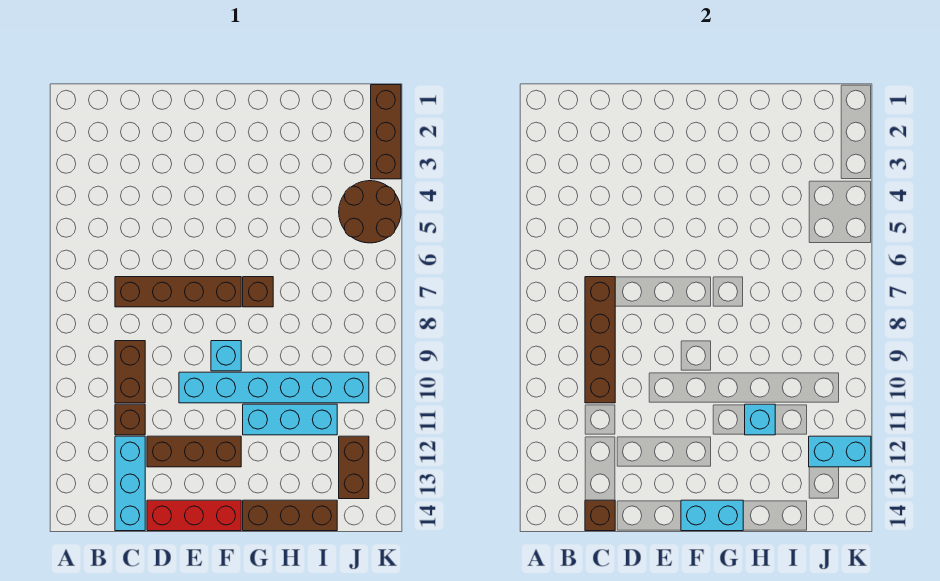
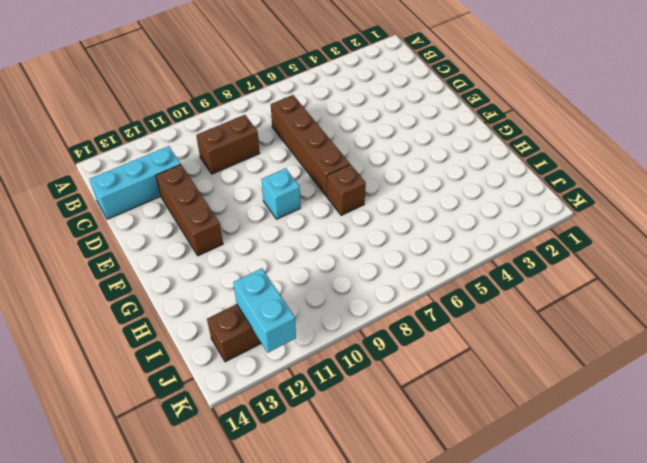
none -> brown brick C11 level 1
none -> red brick D14:F14 level 1
none -> cyan brick E10:J10 level 1

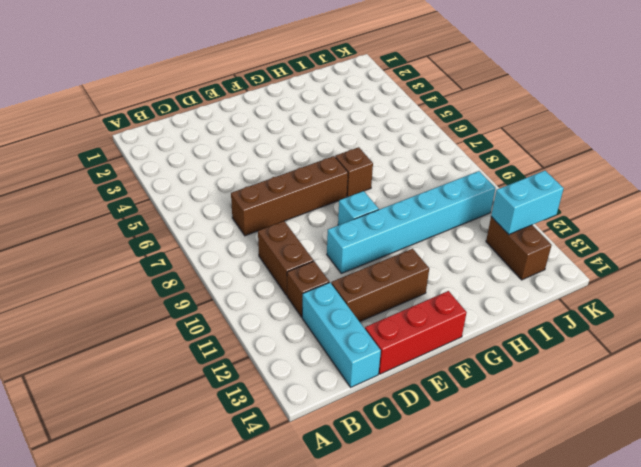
none -> cyan brick G11:I11 level 1
none -> brown brick G14:I14 level 1
none -> brown round brick J4:K5 level 1

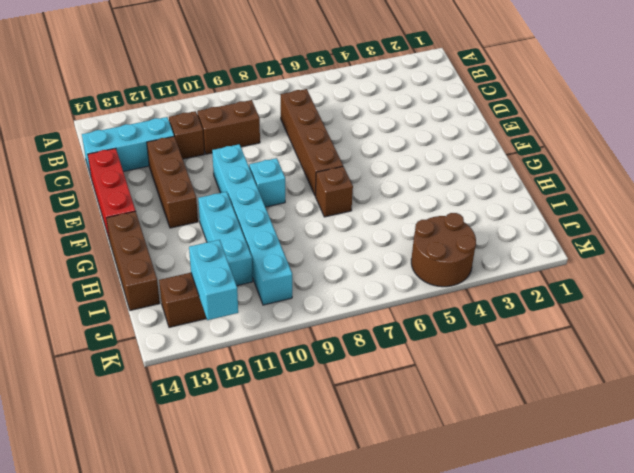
none -> brown brick K1:K3 level 1
none -> brown brick C7:C10 level 2
none -> brown brick C14 level 2

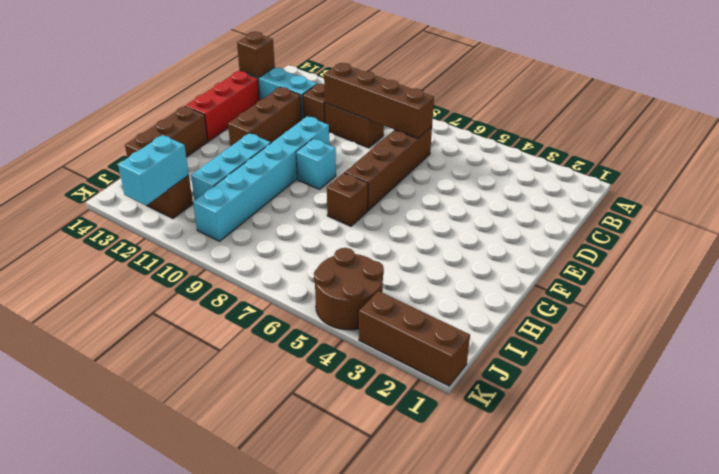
none -> cyan brick F14:G14 level 2
none -> cyan brick H11 level 2

